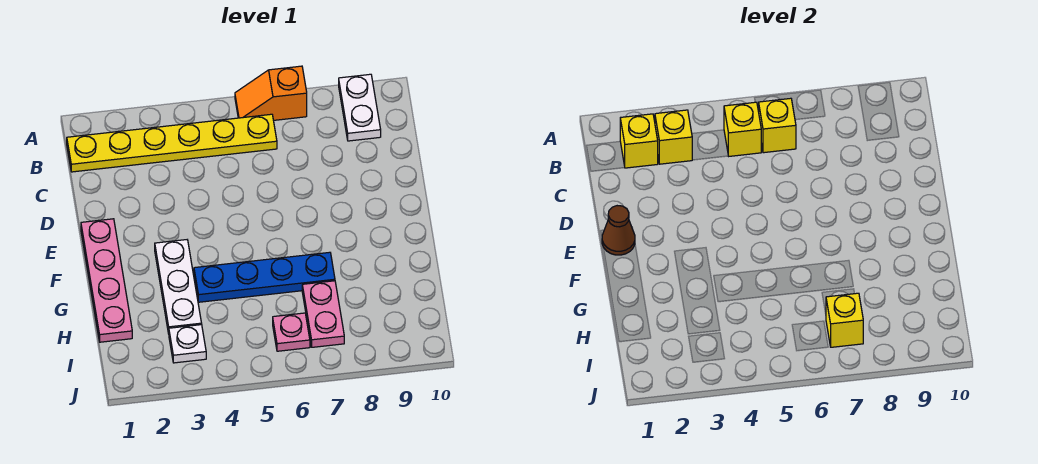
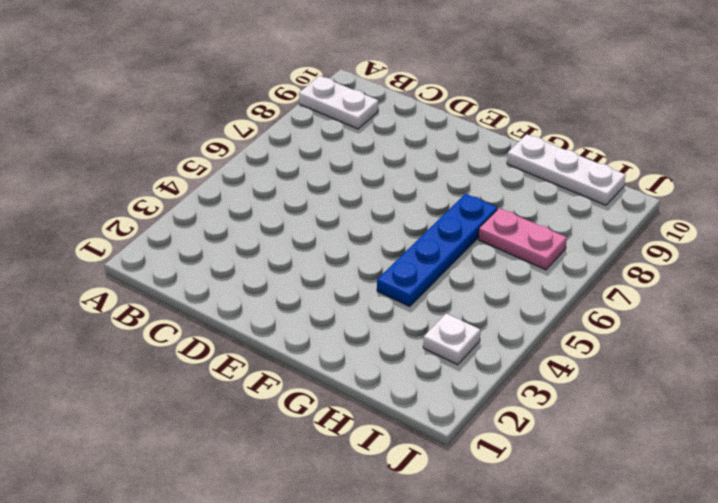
white plate G10:I10 level 1 -> white plate F3:H3 level 1
none -> orange slope A6:A7 level 1 top 7
none -> yellow plate B1:B6 level 1
none -> pink plate E1:H1 level 1

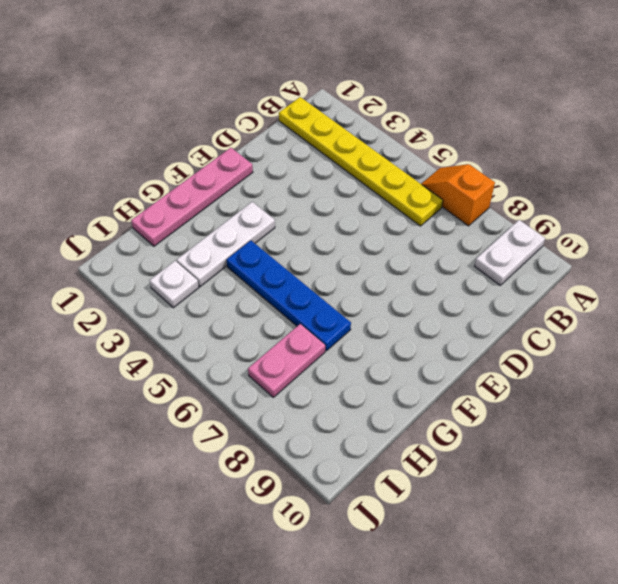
none -> pink plate I6 level 1
none -> yellow brick B2 level 2
none -> yellow brick B3 level 2

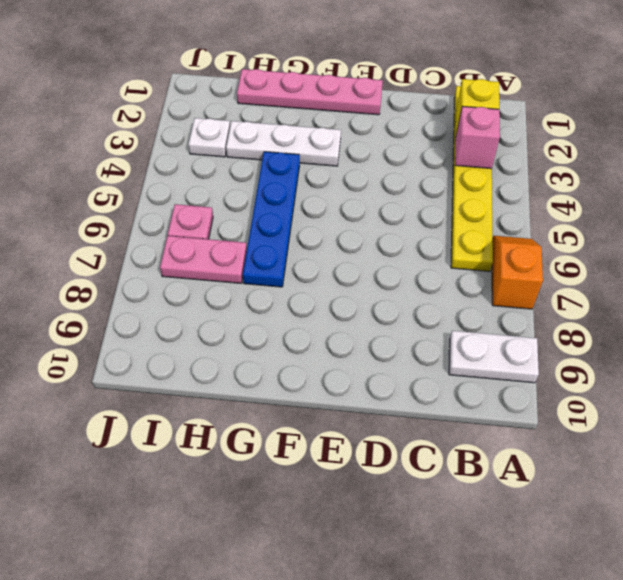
pink brick B3 level 2 -> yellow brick B3 level 2
none -> yellow brick B5 level 2
none -> yellow brick B6 level 2
none -> brown cone E1 level 2

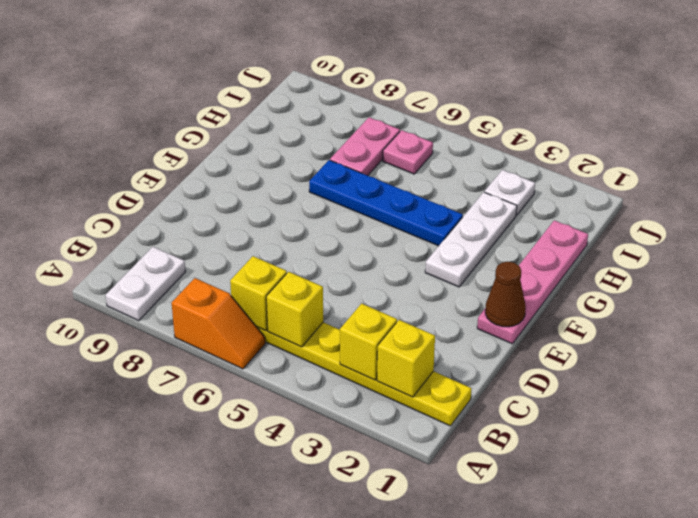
none -> yellow brick I7 level 2

